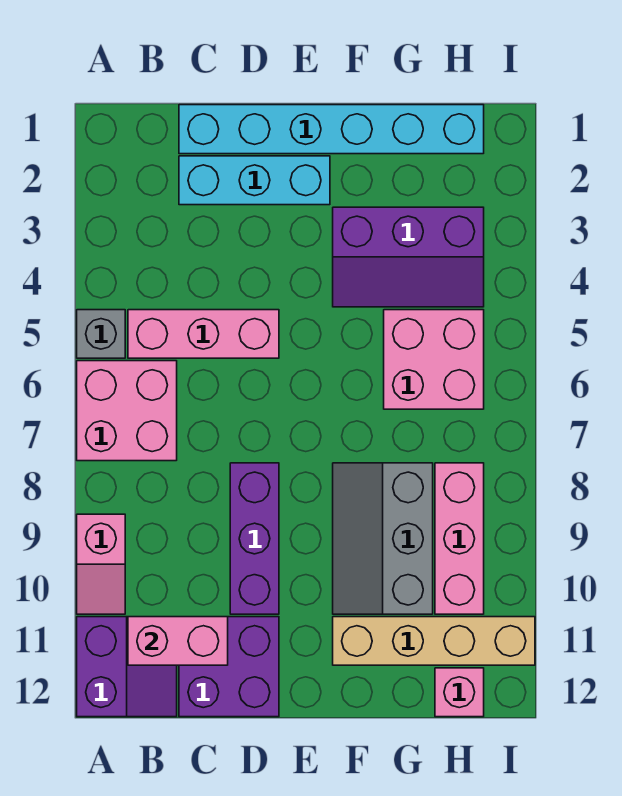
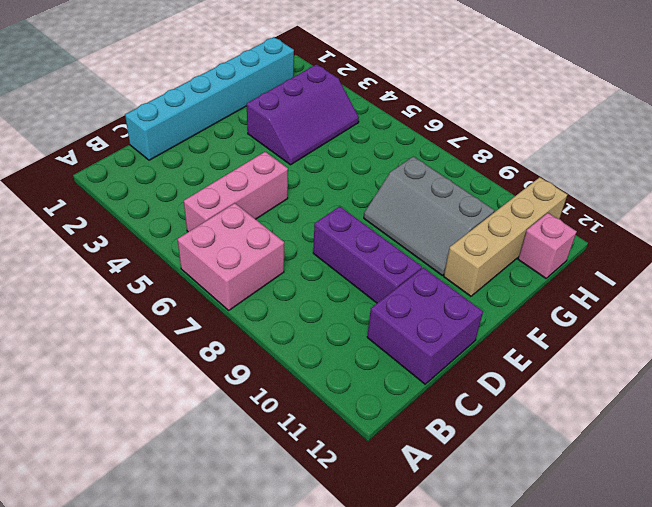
none -> grey brick A5 level 1
none -> pink slope A9:A10 level 1 top 9
none -> purple slope A11:B12 level 1 top A

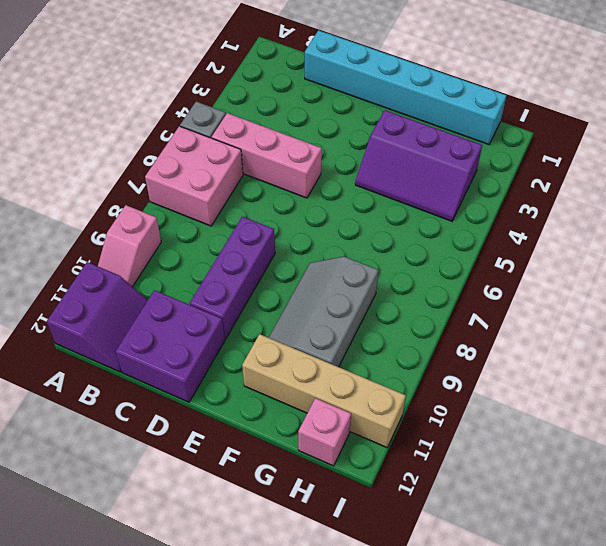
none -> cyan brick C2:E2 level 1
none -> pink brick G5:H6 level 1
none -> pink brick H8:H10 level 1

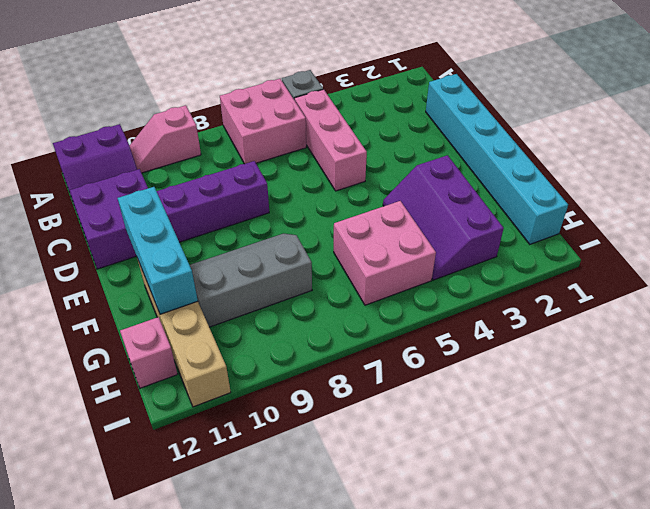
cyan brick E11:G11 level 2 -> cyan brick C2:E2 level 1
none -> pink brick H8:H10 level 1
none -> pink brick B11:C11 level 2

